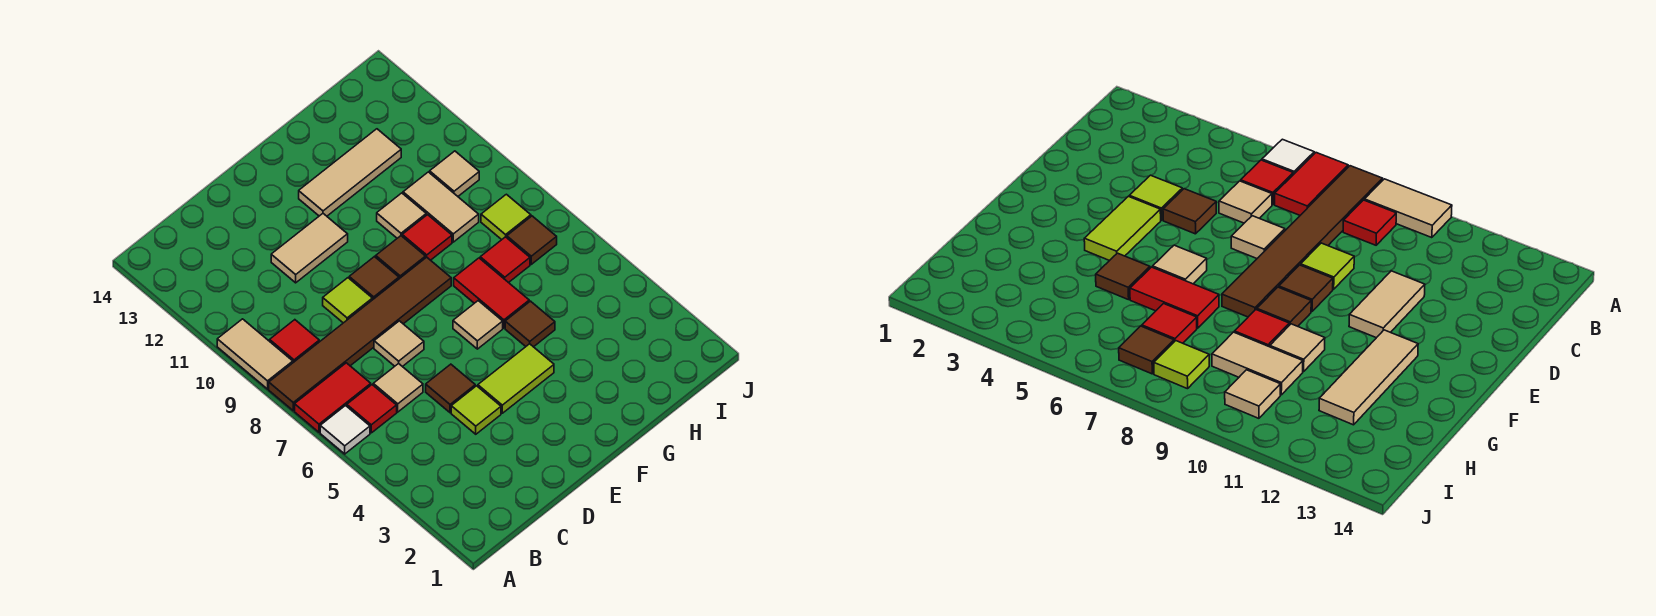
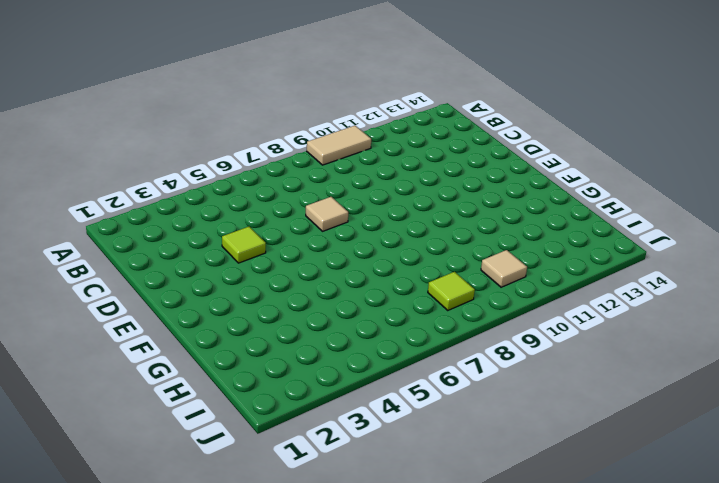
none -> white tile A6 level 1
none -> red tile A7:B7 level 1
none -> brown tile A8:F8 level 1

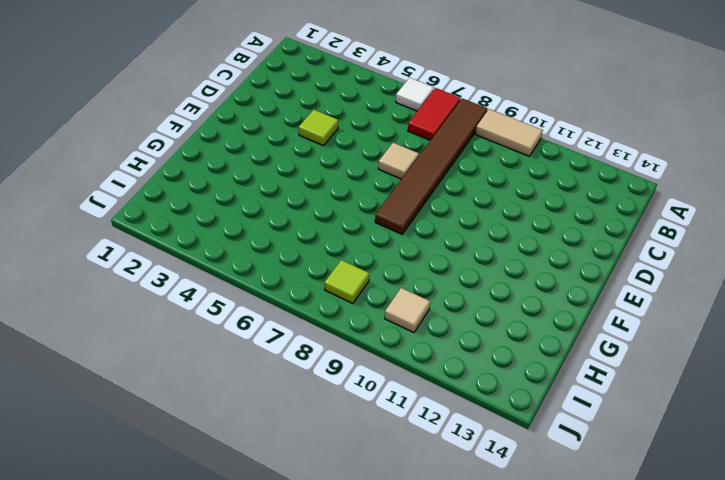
none -> red tile B6 level 1
none -> red tile B9 level 1
none -> tan tile C6 level 1

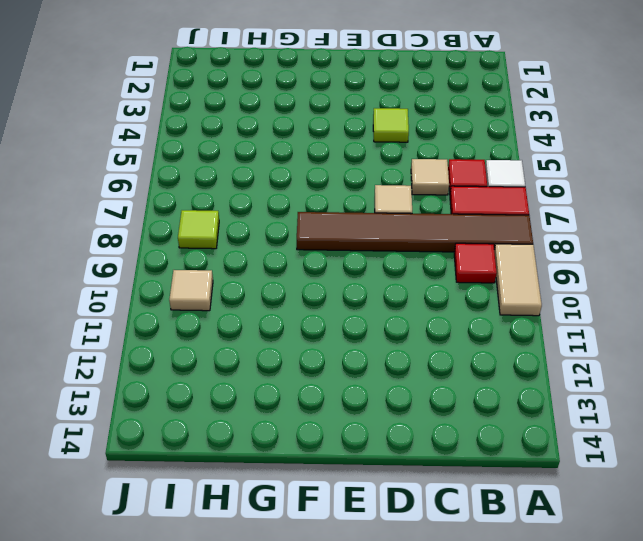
none -> brown tile D5 level 1
none -> lime tile D9 level 1
none -> tan tile D11:E11 level 1

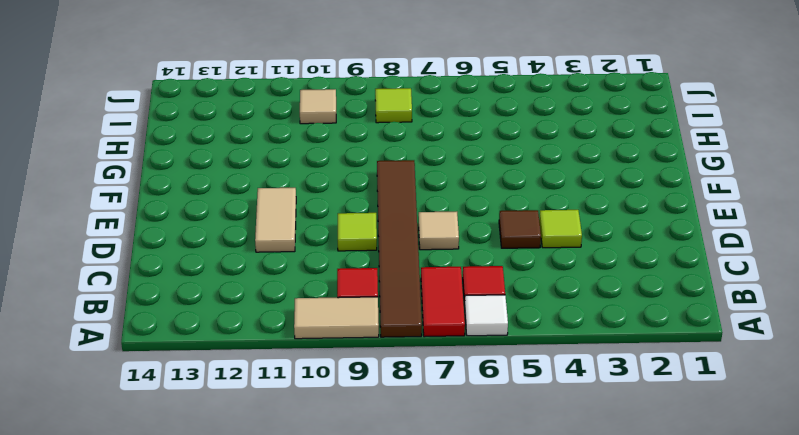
none -> tan tile C6 level 1
none -> lime tile E4:F4 level 1
none -> brown tile E9 level 1

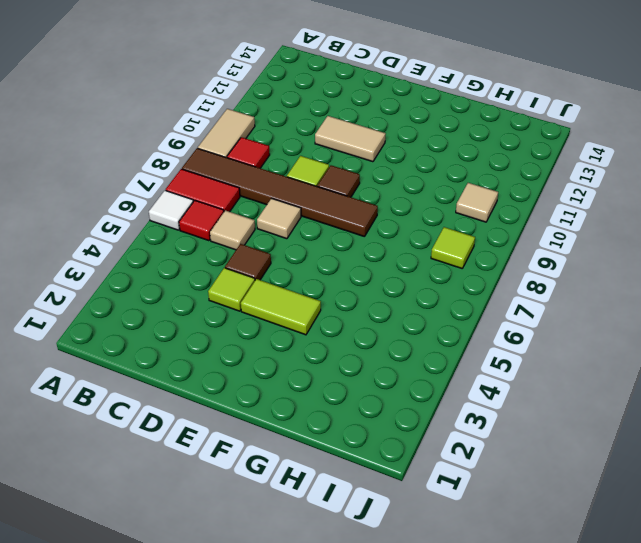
none -> tan tile F6 level 1
none -> brown tile F9 level 1
none -> tan tile F12:H12 level 1

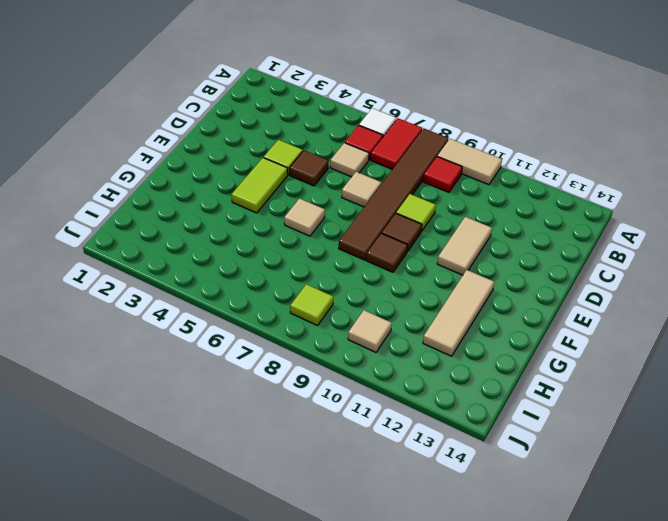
none -> brown tile G5 level 1
none -> red tile G6:G7 level 1
none -> red tile G9 level 1

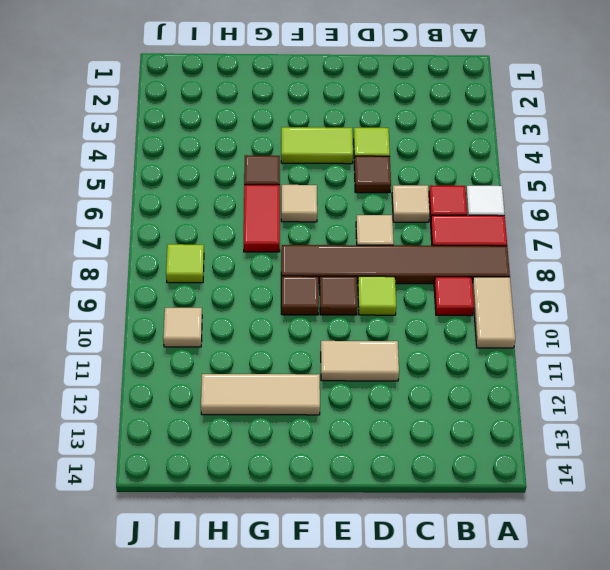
none -> red tile G9 level 1
none -> tan tile G10 level 1
none -> red tile H7 level 1

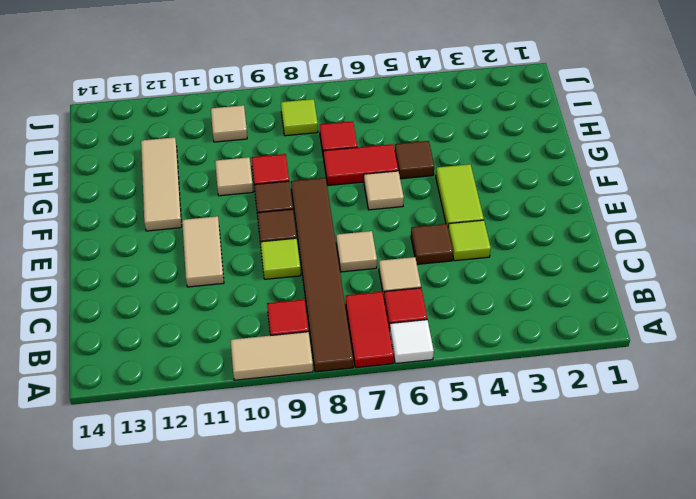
none -> tan tile H9:H10 level 1
none -> brown tile I7 level 1

